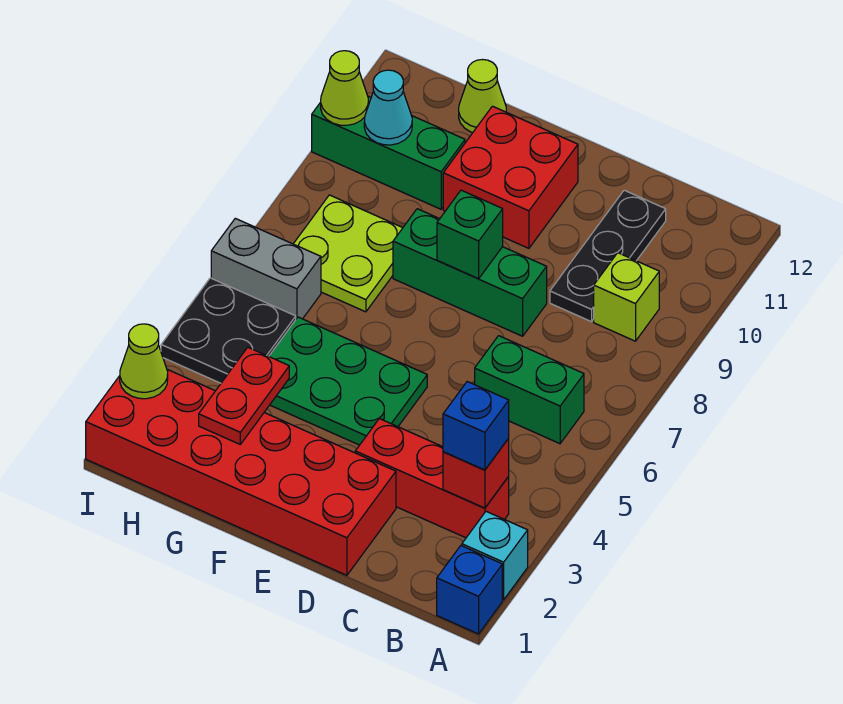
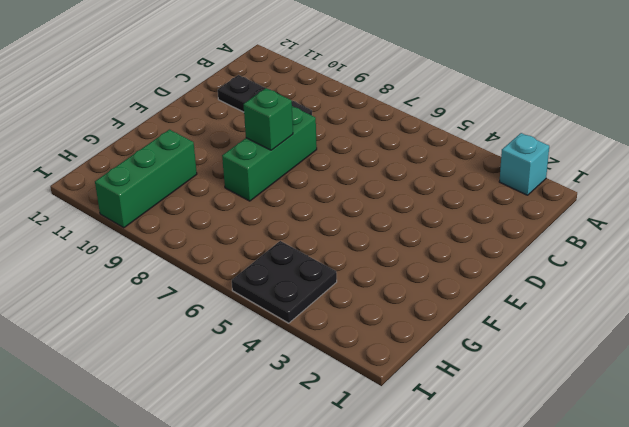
none -> blue brick A1 level 1
none -> red brick B3:D3 level 1
none -> green brick B6:C6 level 1

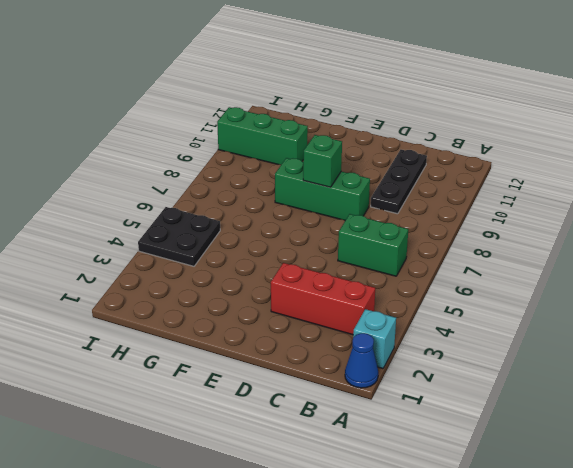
blue cone A1 level 1 -> blue brick A1 level 1
none -> lime brick B9 level 1
none -> red brick D1:I2 level 1
none -> green plate E4:G5 level 1

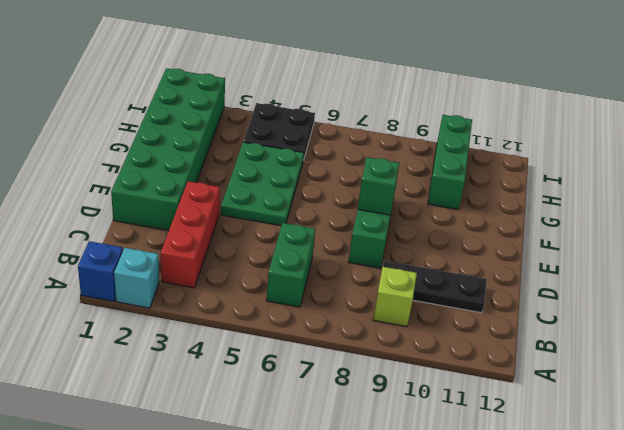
green brick D1:I2 level 1 -> red brick D1:I2 level 1
none -> red brick E10:F11 level 1
none -> lime plate G7:H8 level 1
none -> lime cone G12 level 1

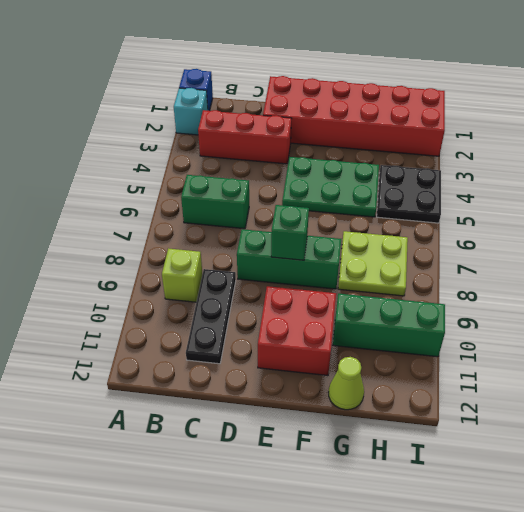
none -> grey brick H6:I6 level 1
none -> red brick B3 level 2
none -> red plate G2:G3 level 2

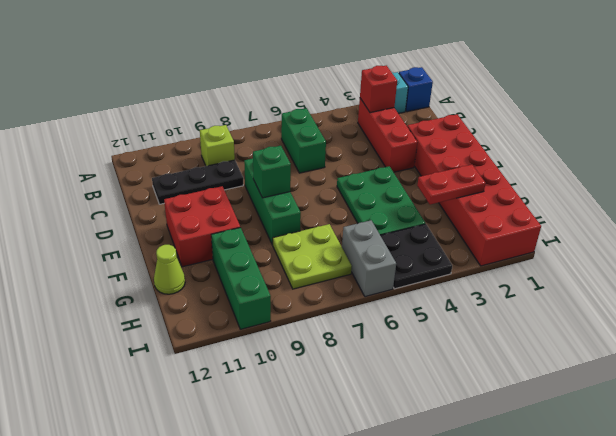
none -> cyan cone H10 level 2
none -> lime cone I2 level 2
none -> lime cone I10 level 2

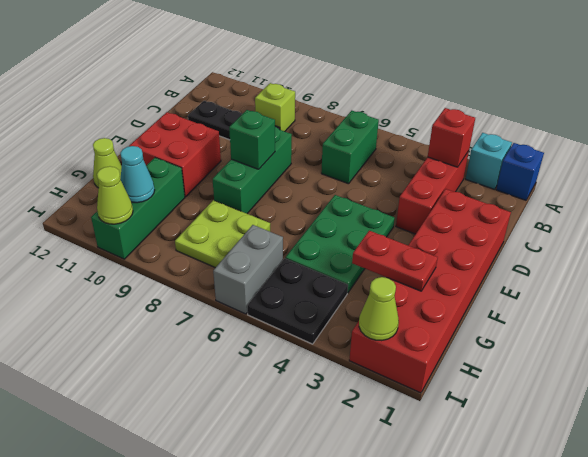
none -> blue brick B3 level 3

